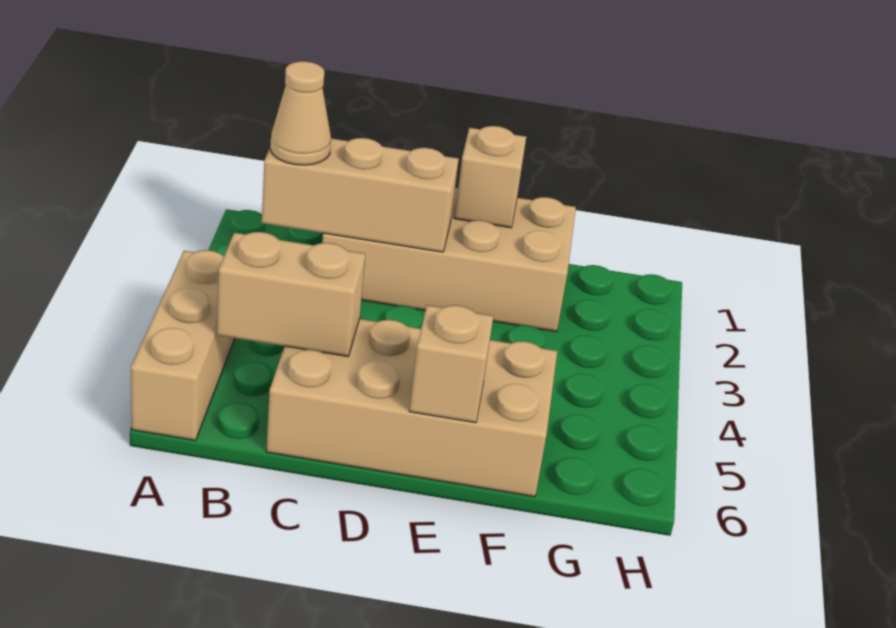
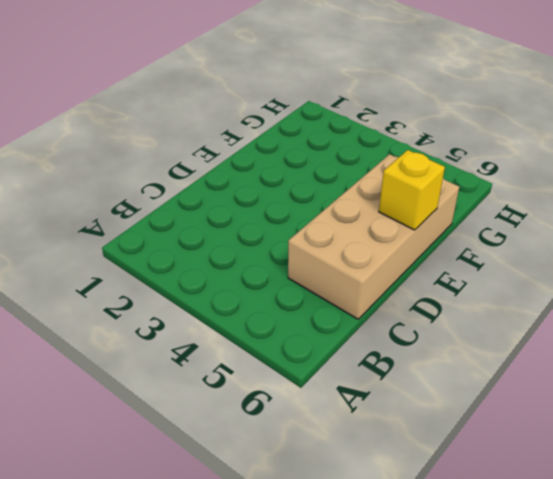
yellow brick E6 level 2 -> tan brick E6 level 2
none -> tan brick A4:A6 level 1
none -> tan brick C1:F2 level 1

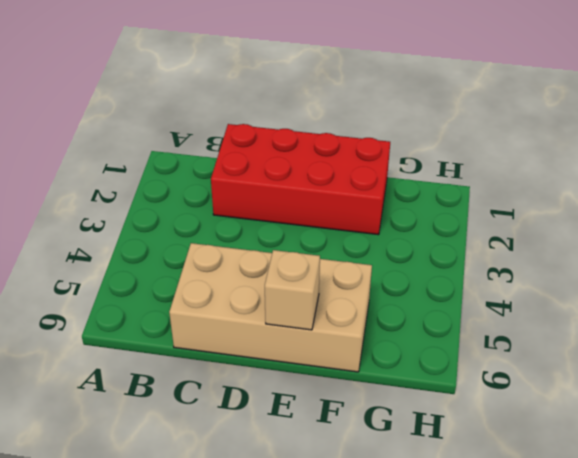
red brick C1:F2 level 1 -> tan brick C1:F2 level 1
none -> tan brick A4:A6 level 1
none -> tan brick B2:D2 level 2

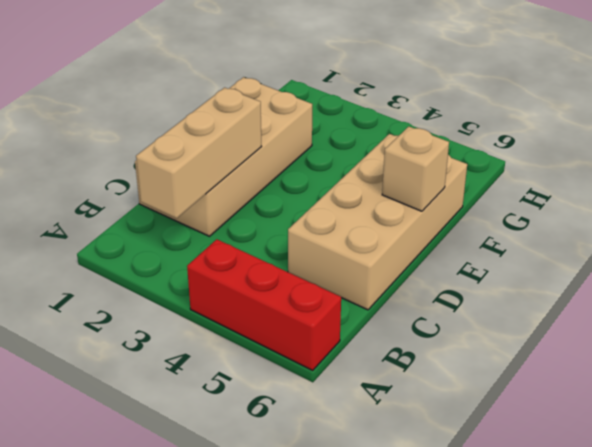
red brick A4:A6 level 1 -> tan brick A4:A6 level 1
none -> tan brick B5:C5 level 2
none -> tan brick E1 level 2

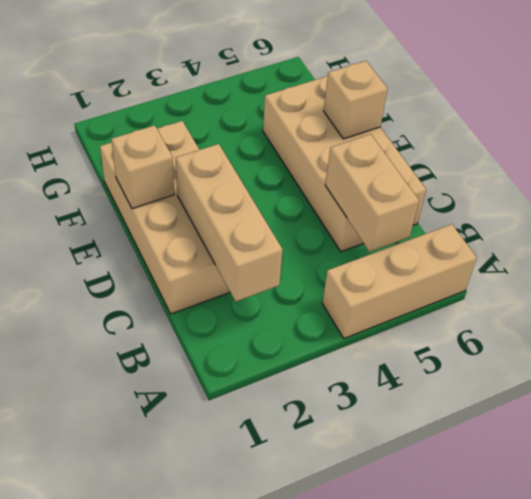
none -> tan cone B2 level 3

